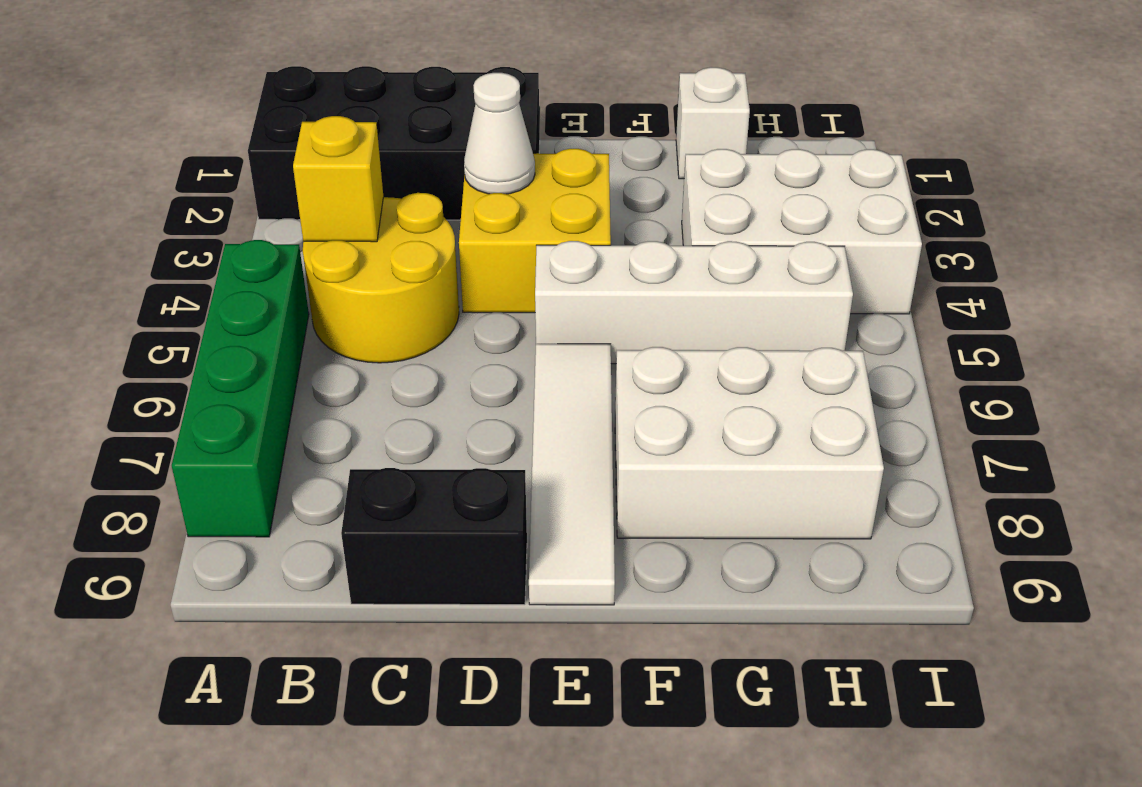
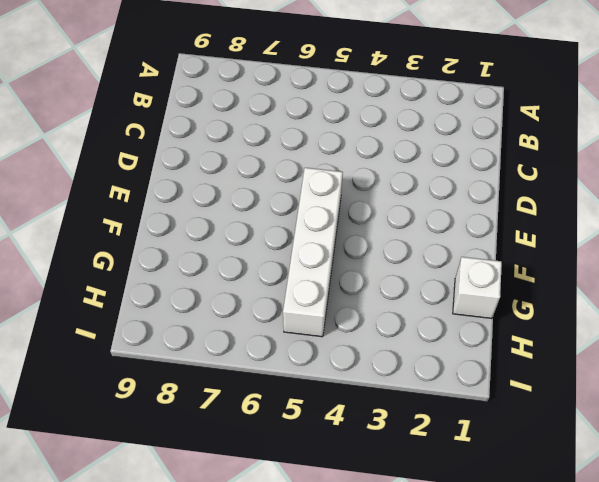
none -> black brick A1:D2 level 1
none -> green brick A5:A8 level 1
none -> yellow round brick B4:C5 level 1

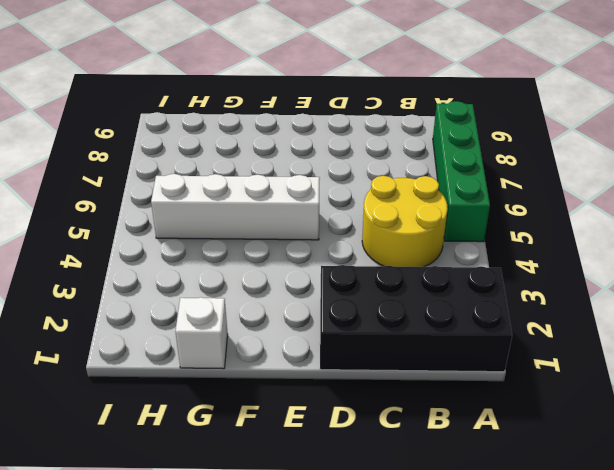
none -> black brick C9:D9 level 1
none -> yellow brick D3:E4 level 1
none -> white tile E6:E9 level 1

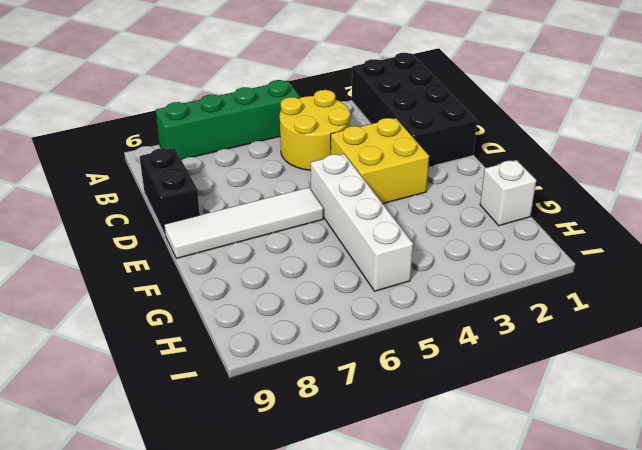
none -> white brick F7:H8 level 1
none -> white brick G3:I4 level 1
none -> yellow brick B4 level 2

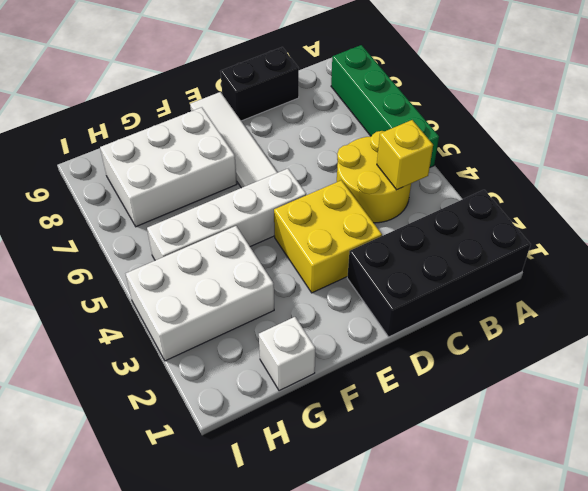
none -> white cone D3 level 2

